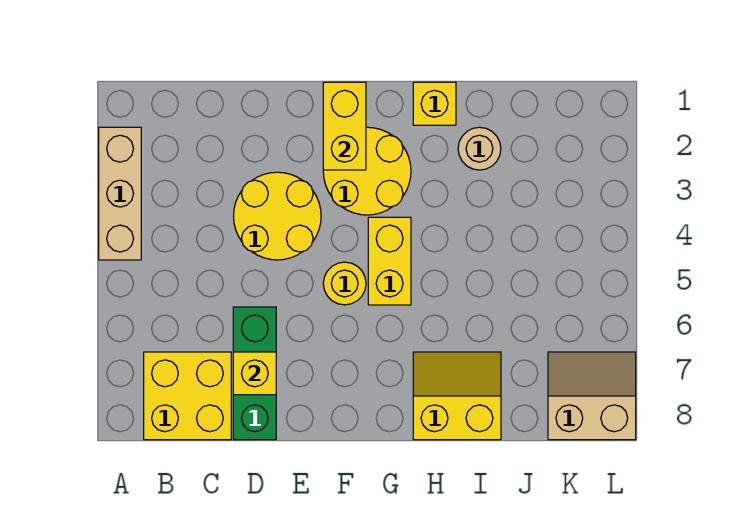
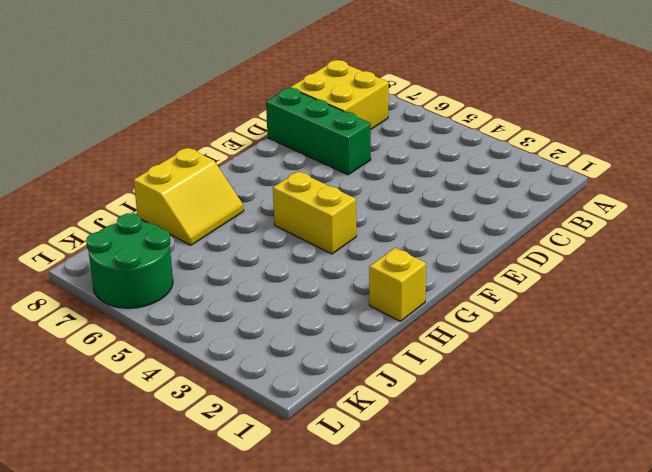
green round brick K6:L7 level 1 -> tan slope K7:L8 level 1 top 8
none -> tan brick A2:A4 level 1
none -> yellow round brick D3:E4 level 1
none -> yellow round brick F2:G3 level 1

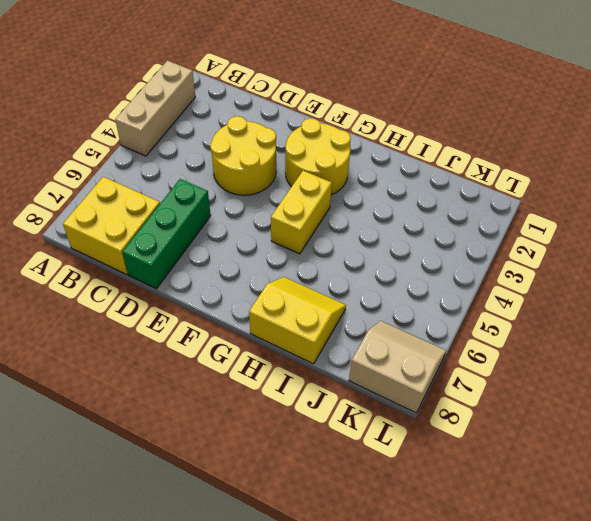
none -> yellow round brick F5 level 1
none -> yellow brick H1 level 1
none -> tan round brick I2 level 1

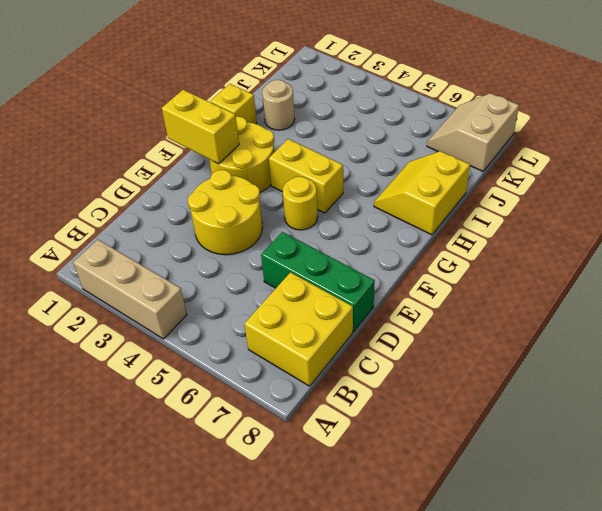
none -> yellow brick D7 level 2

